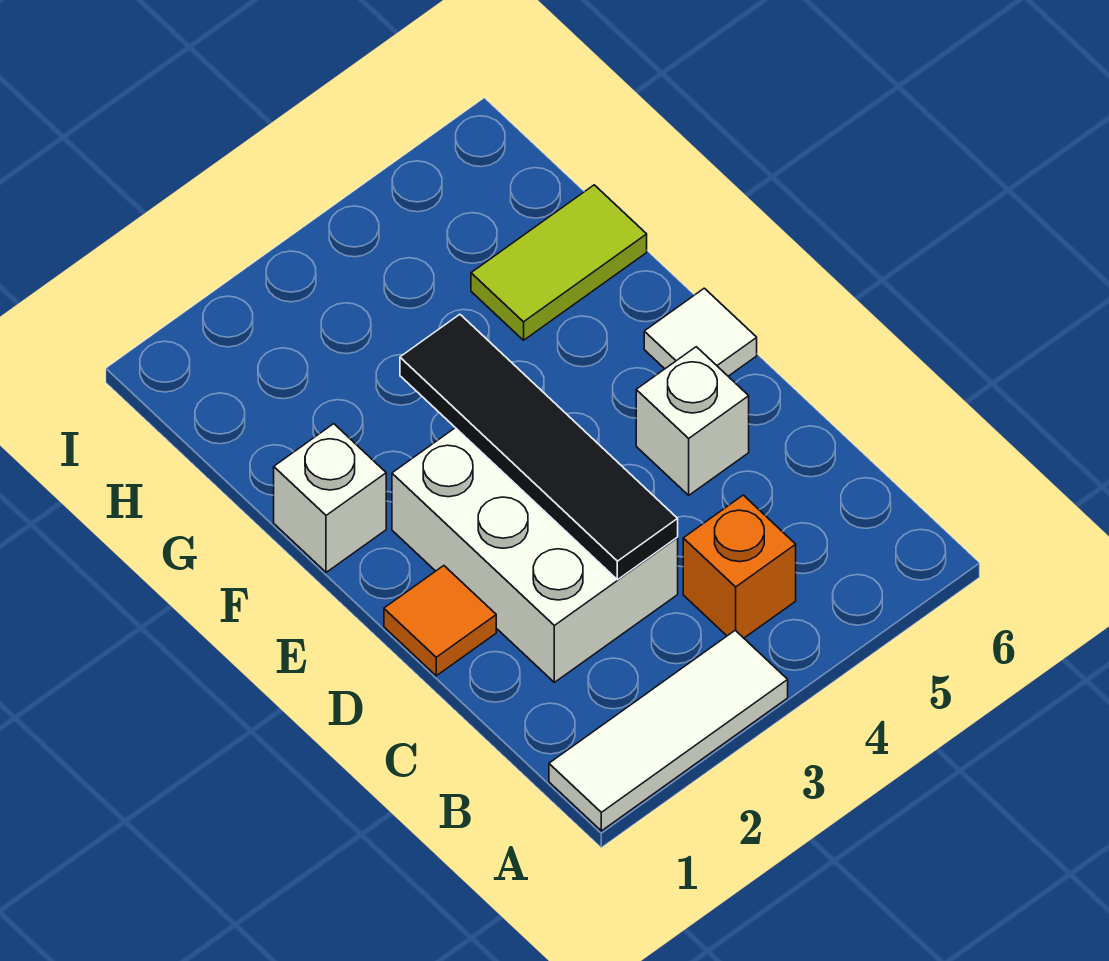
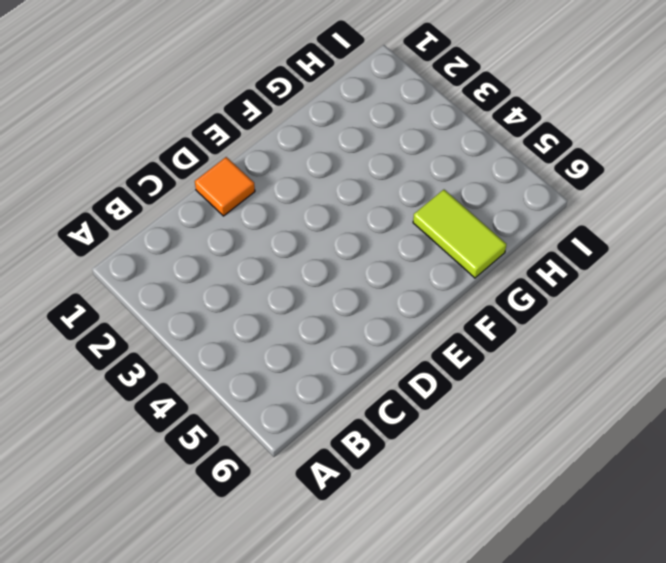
none -> white tile A1:A3 level 1
none -> orange brick B4 level 1

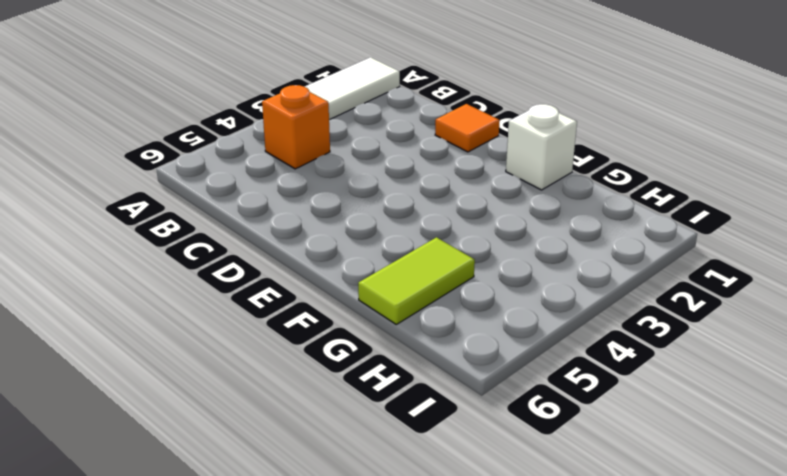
none -> white brick C2:E3 level 1
none -> white brick D5 level 1

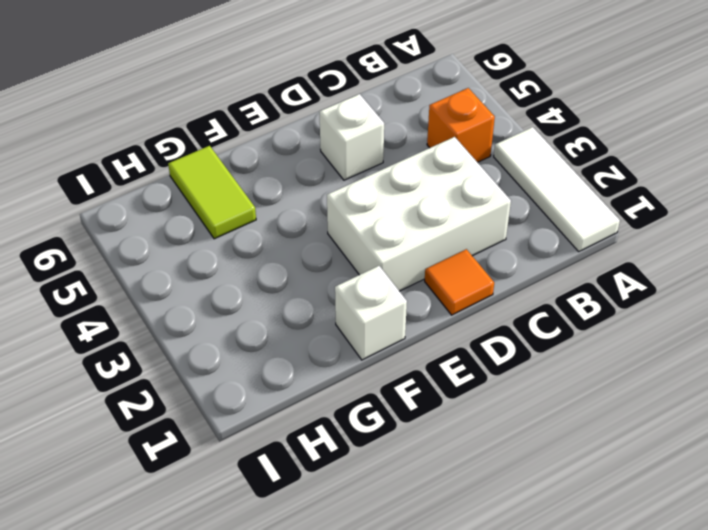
none -> white tile E6 level 1
none -> black tile C3:F3 level 2

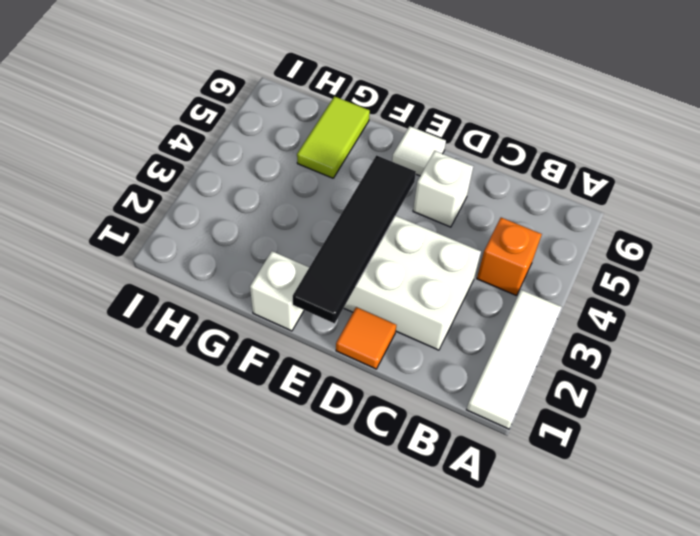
black tile E1:E4 level 2 -> black tile C3:F3 level 2

